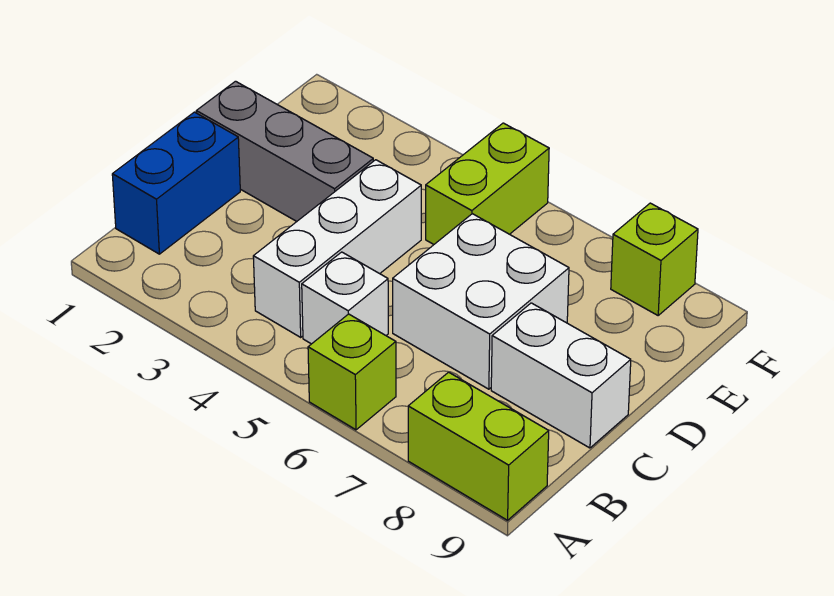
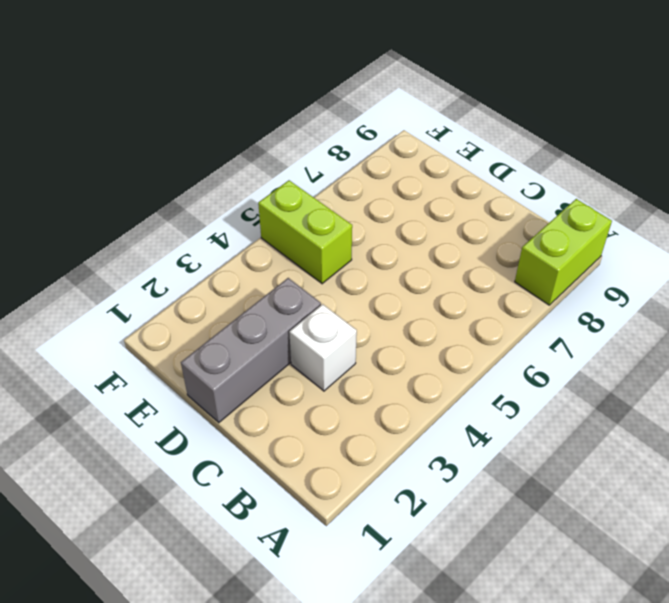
white brick C3 level 1 -> white brick B5 level 1
none -> lime brick A6 level 1
none -> blue brick B1:C1 level 1

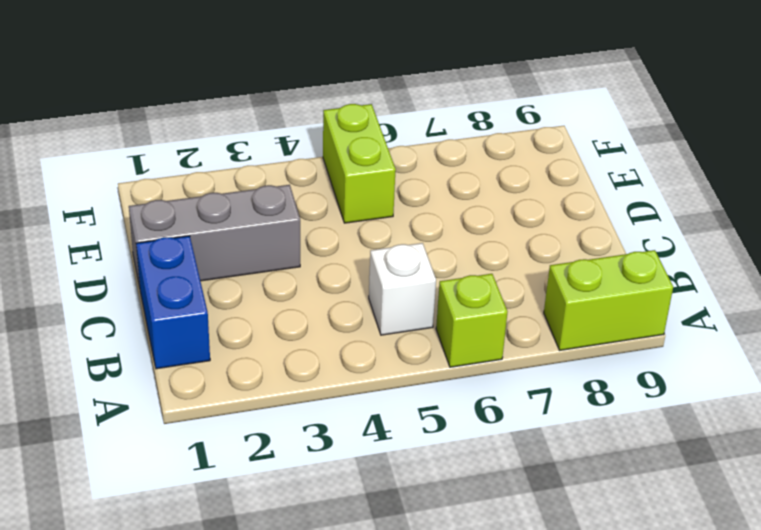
none -> white brick B4:D4 level 1
none -> white brick C6:D7 level 1

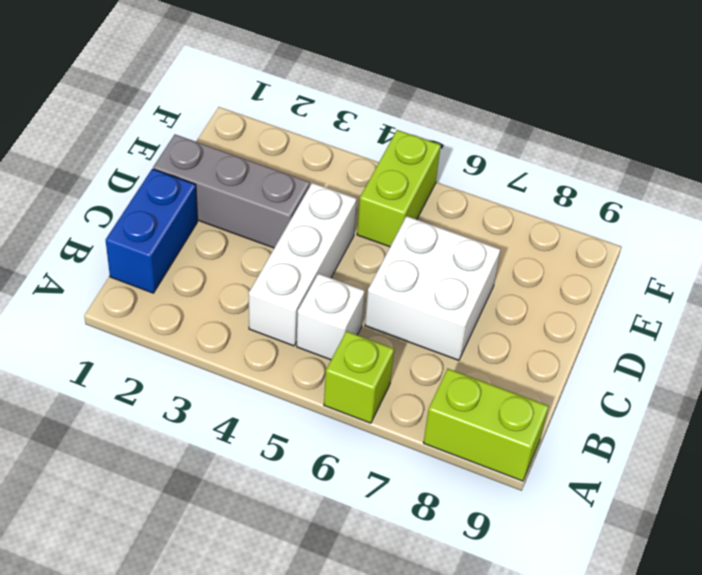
none -> white brick C8:C9 level 1
none -> lime brick F8 level 1

